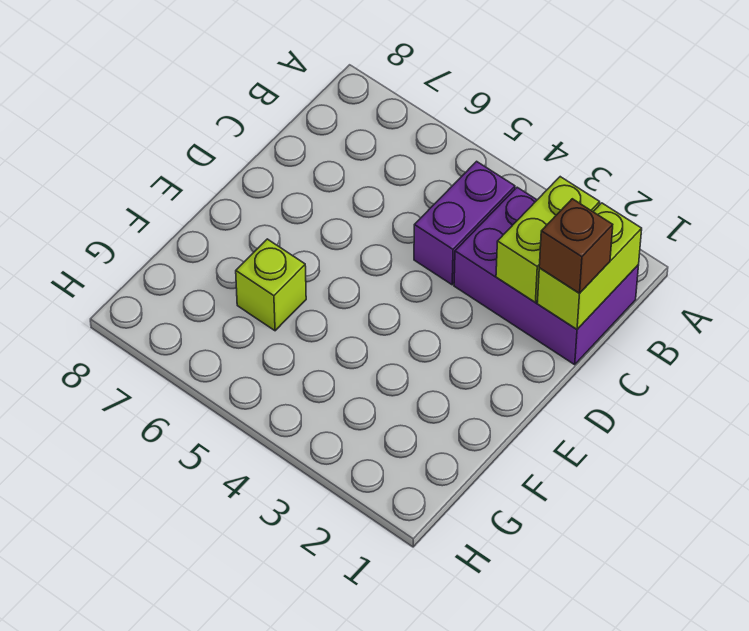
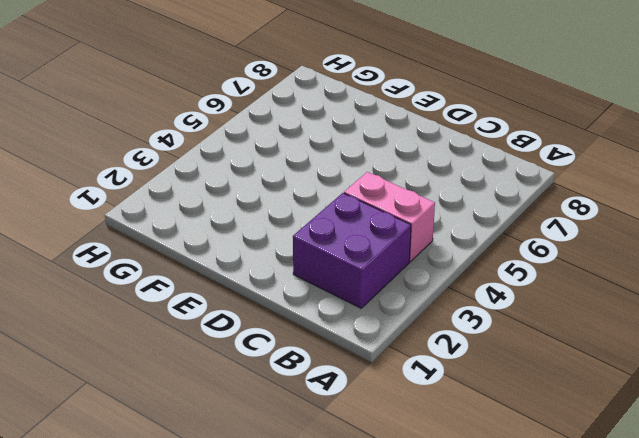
purple brick B2:C3 level 1 -> purple brick B1:C3 level 1
pink brick B4:C4 level 1 -> purple brick B4:C4 level 1
none -> lime brick F6 level 1
none -> lime brick B1:C1 level 2

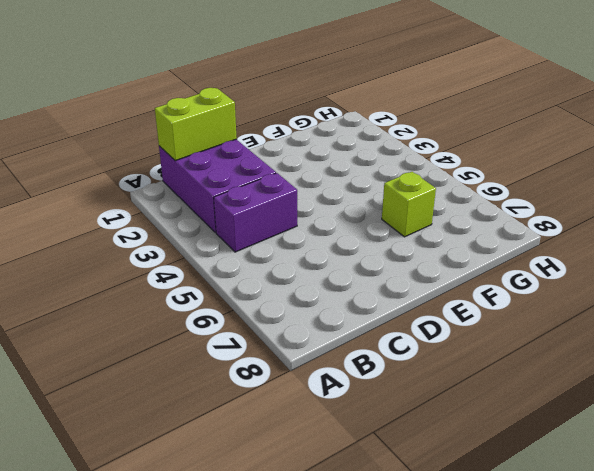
none -> lime brick B2:C2 level 2
none -> brown brick C1 level 3

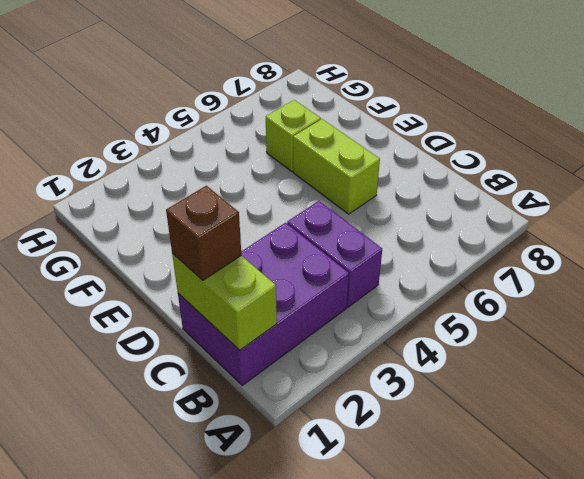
lime brick D6:E6 level 1 -> lime brick B2:C2 level 2

